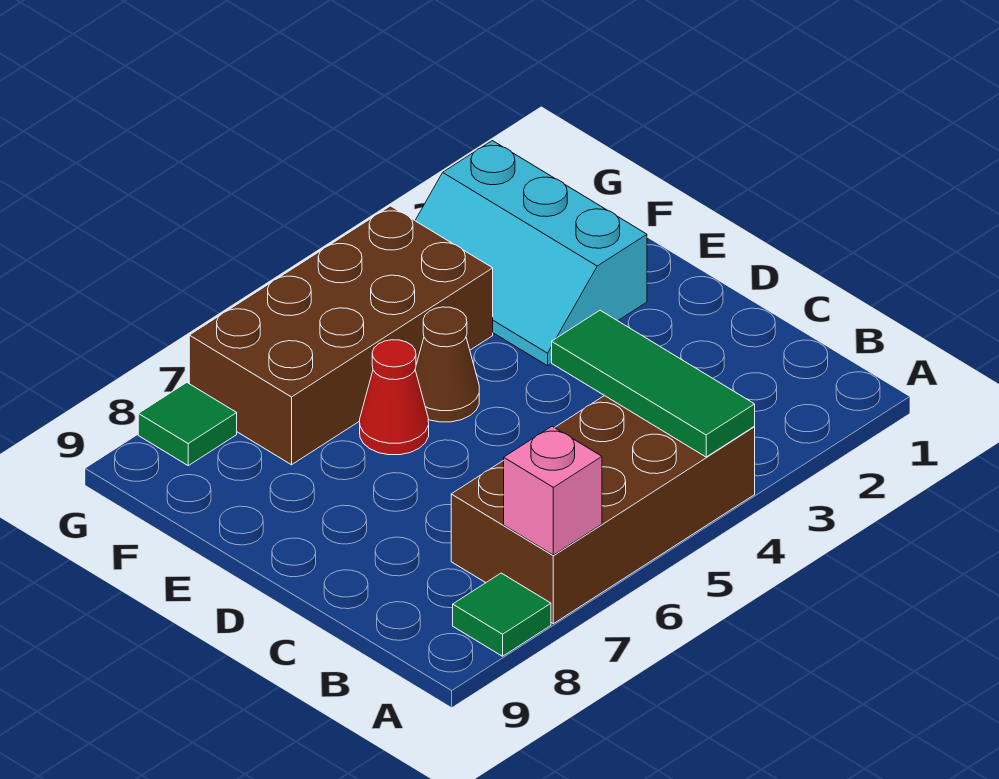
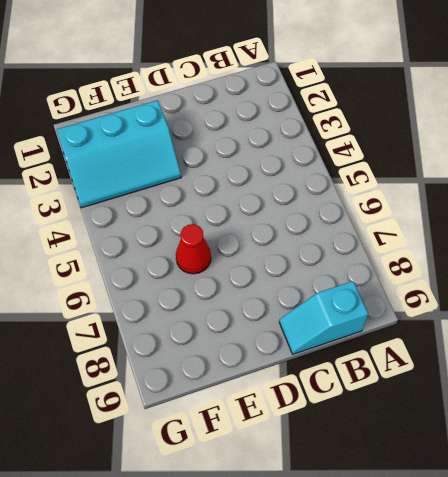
cyan slope B9:C9 level 1 top B -> none
none -> brown brick A4:B7 level 1
none -> green tile A8 level 1

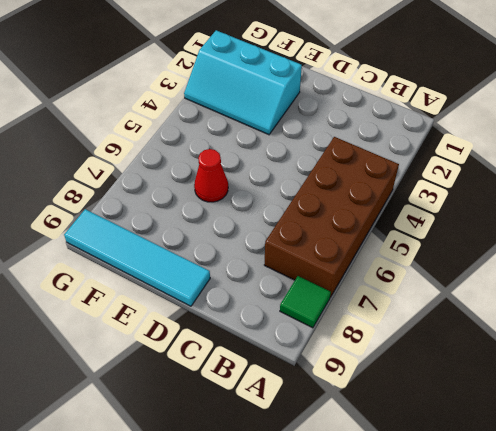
cyan tile D9:G9 level 1 -> none
none -> brown cone E5 level 1
none -> brown brick F4:G7 level 1

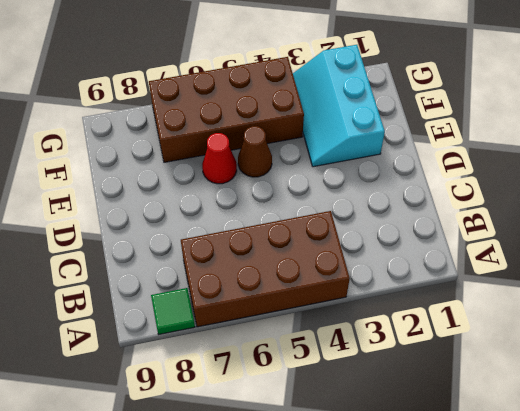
none -> green tile G8 level 1
none -> green tile A4:C4 level 2

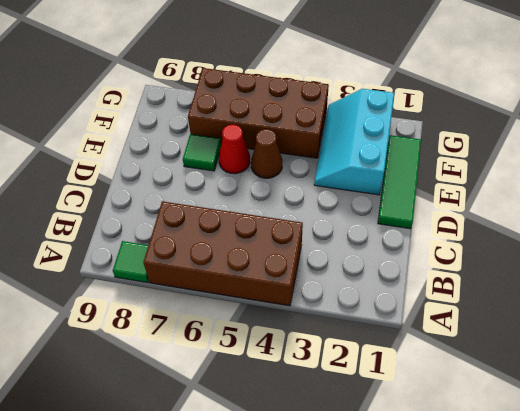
green tile D1:F1 level 1 -> green tile A4:C4 level 2
green tile E7 level 1 -> green tile G8 level 1
none -> pink brick A7 level 2

